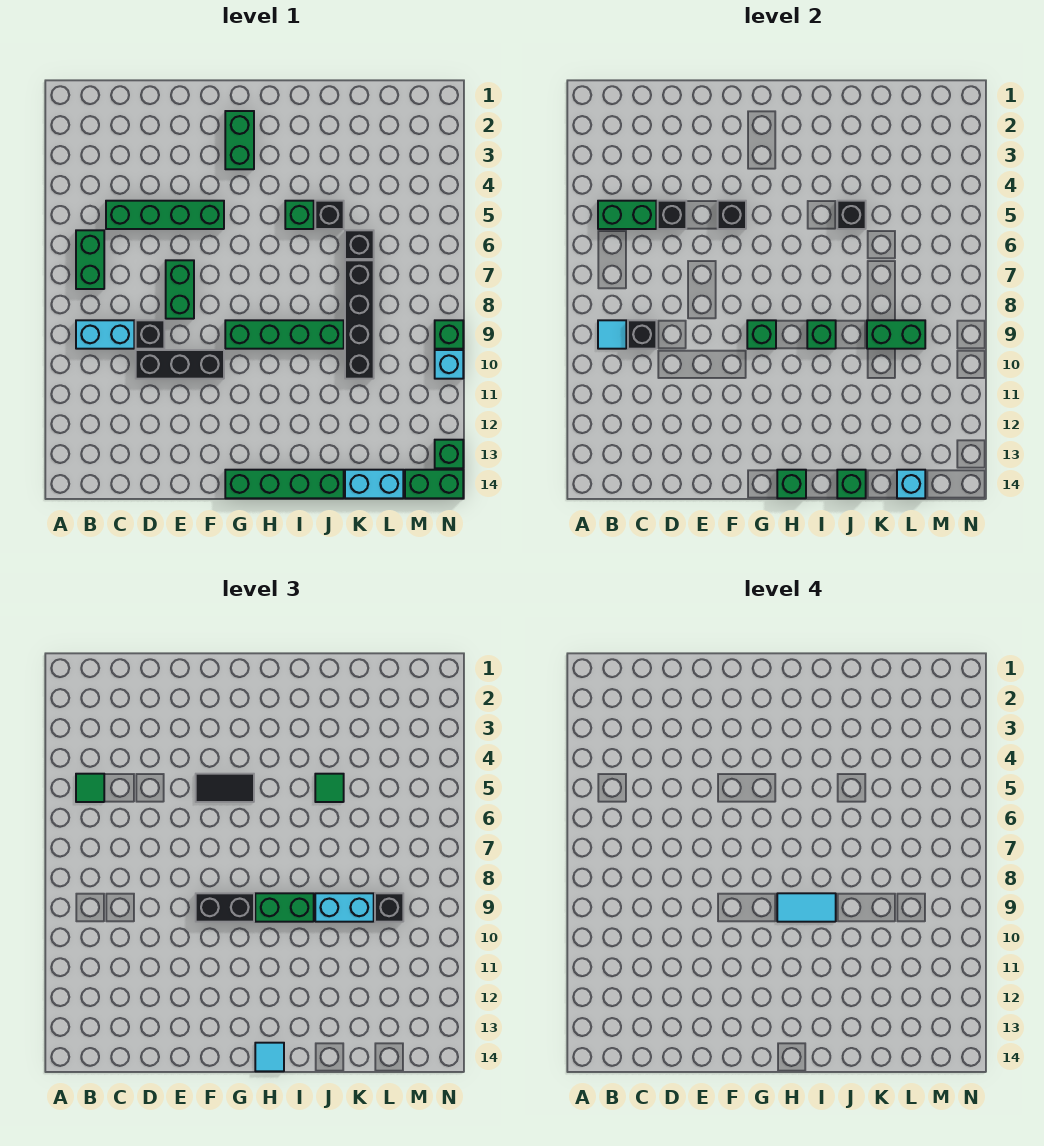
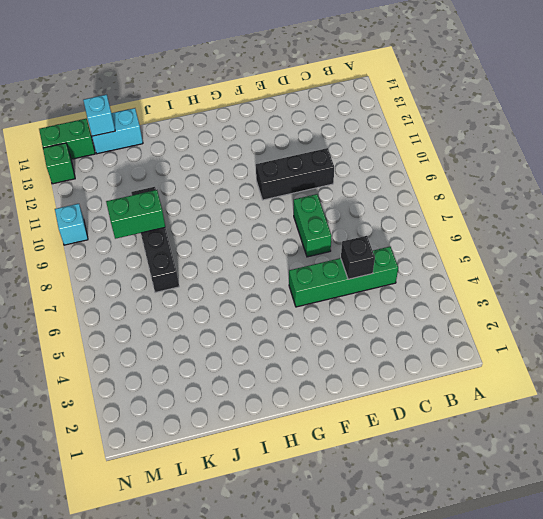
none -> green brick B6:B7 level 1
none -> cyan brick B9:C9 level 1
none -> black brick D9 level 1
none -> green brick G2:G3 level 1

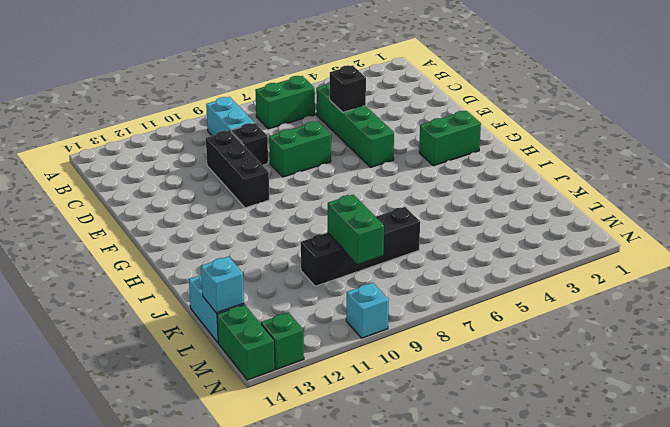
none -> green brick G9:J9 level 1
none -> green brick G14:J14 level 1
none -> green brick I5 level 1
none -> black brick J5 level 1

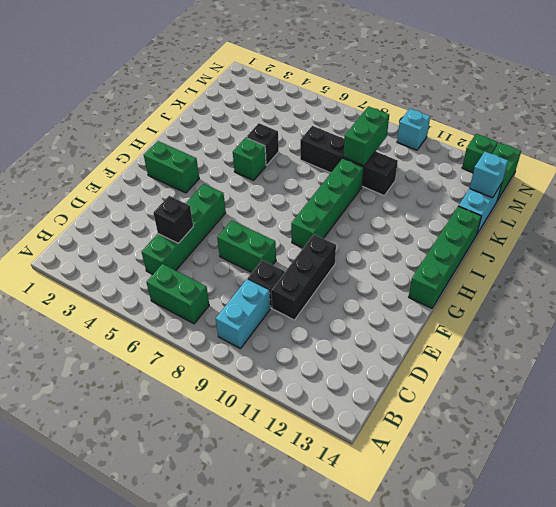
none -> black brick K6 level 1
none -> green brick N9 level 1
none -> green brick B5:C5 level 2
none -> cyan tile B9 level 2

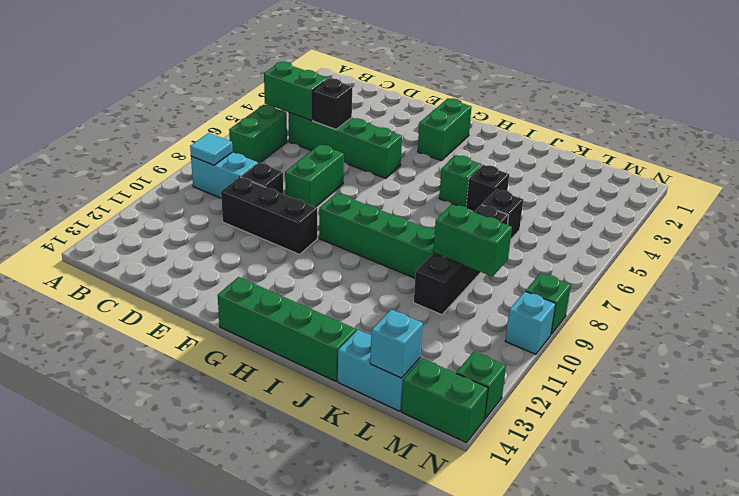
none -> black brick C9 level 2
none -> black brick F5 level 2
none -> green brick G9 level 2
none -> green brick H14 level 2

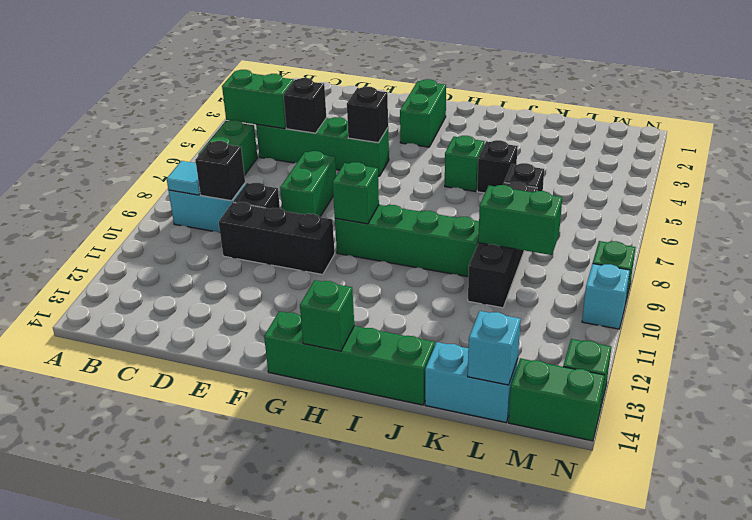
none -> green brick I9 level 2
none -> black brick J5 level 2
none -> green brick J14 level 2
none -> green tile B5 level 3

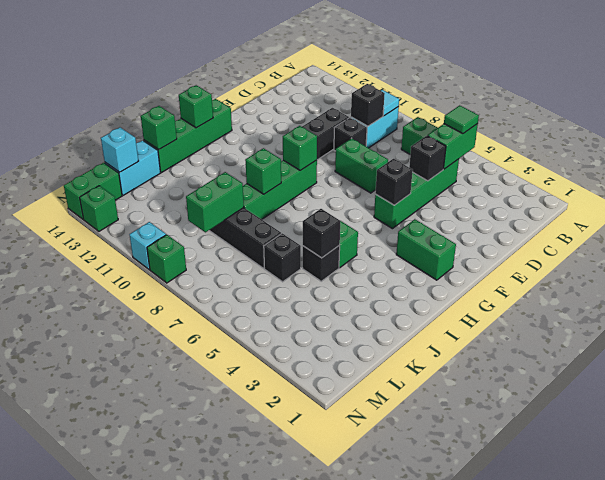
none -> black tile F5:G5 level 3
none -> black brick F9:G9 level 3
none -> green brick H9:I9 level 3
none -> cyan tile H14 level 3

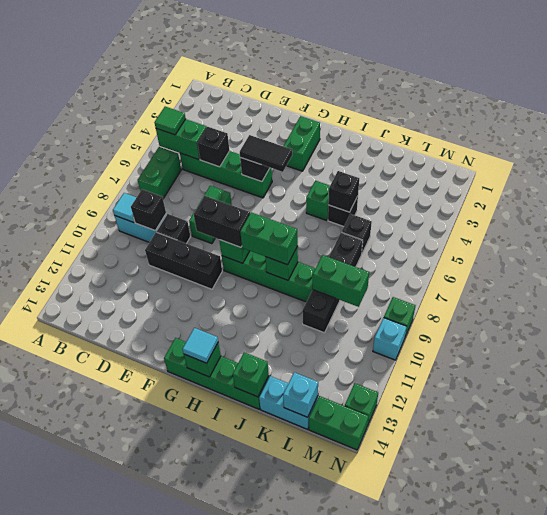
none -> green tile J5 level 3
none -> cyan brick J9:K9 level 3
none -> black brick L9 level 3
none -> cyan tile H9:I9 level 4

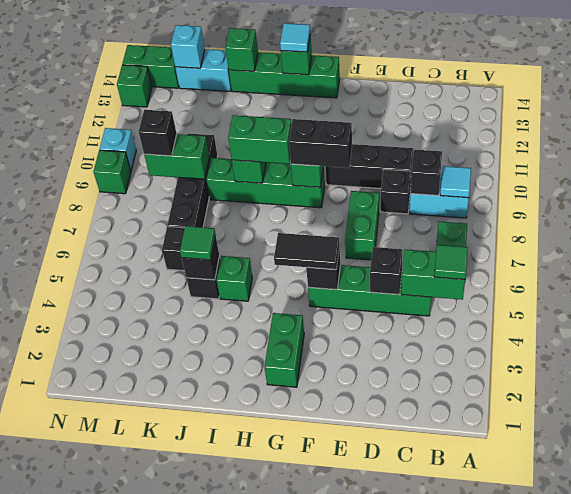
none -> cyan brick J9:K9 level 3
none -> cyan tile H9:I9 level 4

